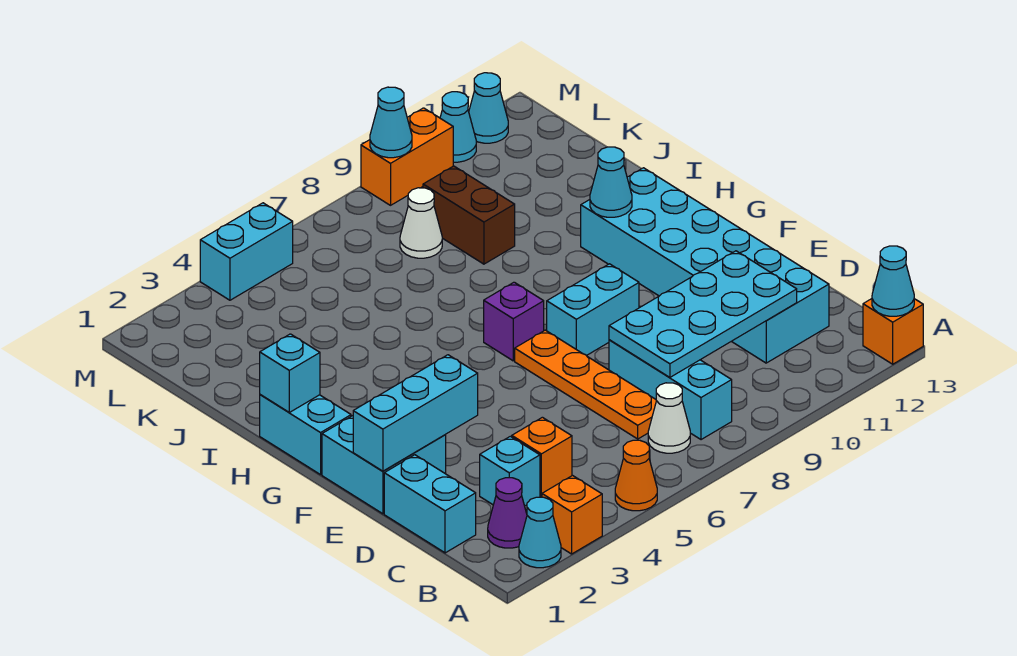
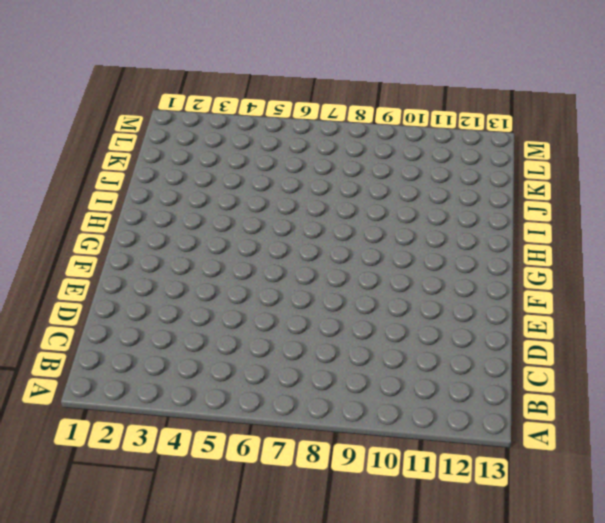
none -> cyan cone A2 level 1
none -> orange brick A3 level 1
none -> orange cone A5 level 1

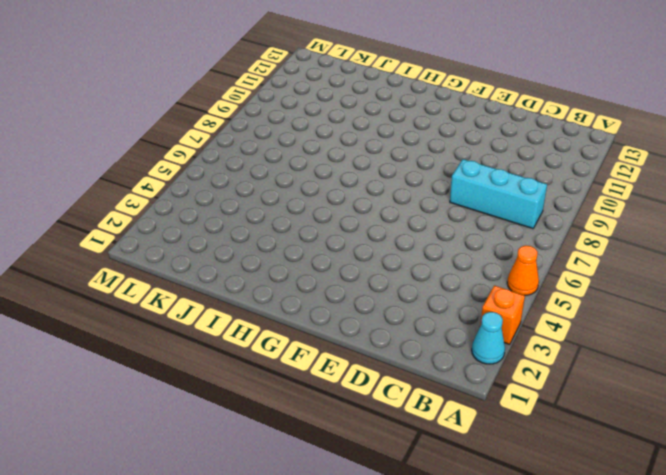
none -> orange brick A13 level 1
none -> purple cone B2 level 1
none -> white cone B7 level 1

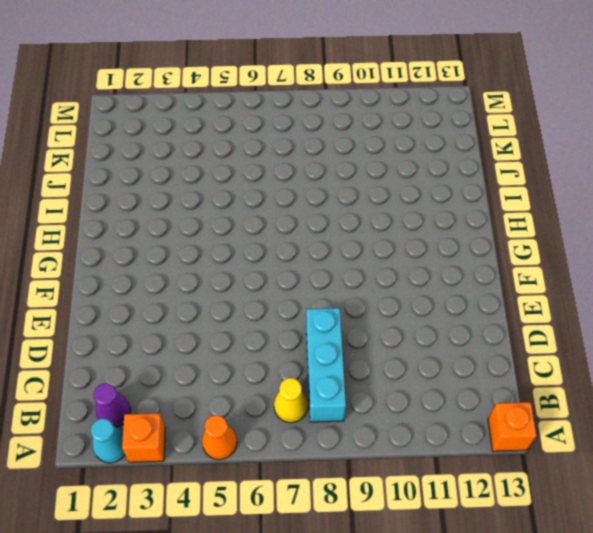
yellow cone B7 level 1 -> white cone B7 level 1
none -> cyan brick C1:D1 level 1
none -> cyan brick C3 level 1
none -> orange brick C4 level 1

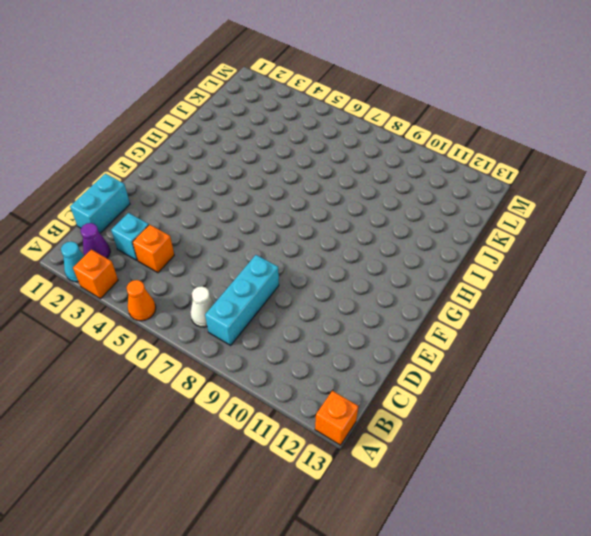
none -> orange plate C7:F7 level 1
none -> cyan brick C11:H12 level 1
none -> cyan brick E1:F2 level 1

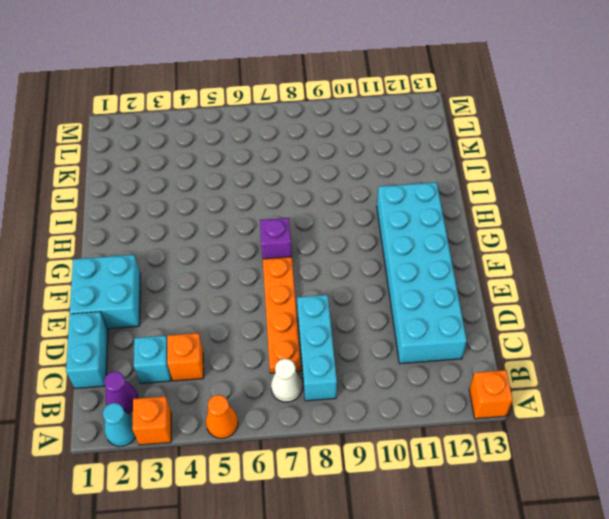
none -> cyan brick F8:F9 level 1
none -> cyan brick G1:H1 level 1
none -> brown brick J9:K9 level 1

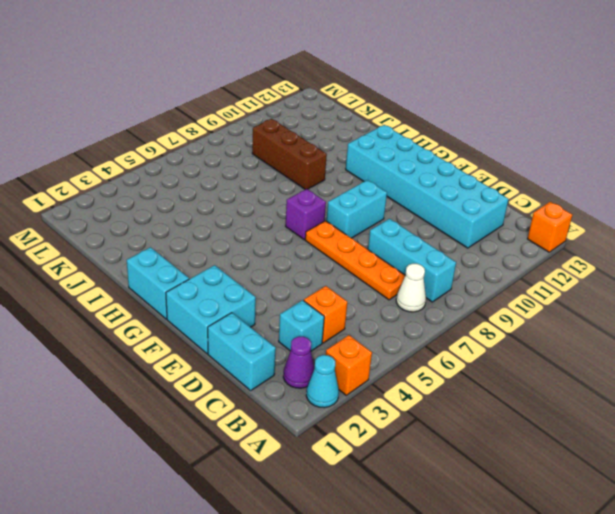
brown brick I9:K9 level 1 -> brown brick J9:K9 level 1
none -> orange cone A5 level 1
none -> white cone K8 level 1
none -> cyan brick M4:M5 level 1

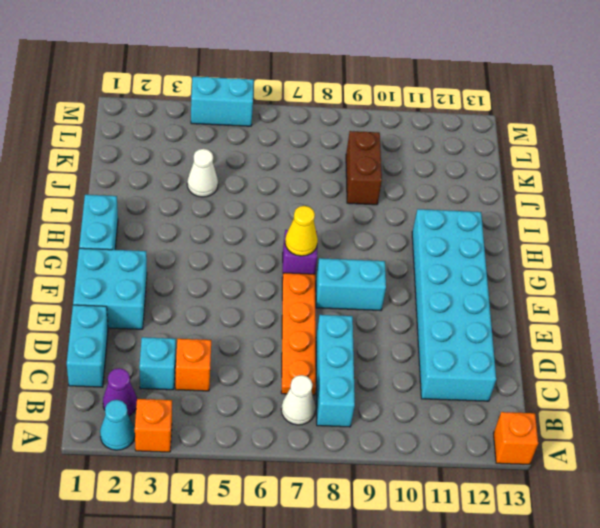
yellow cone G7 level 2 -> none
white cone J4 level 1 -> white cone K8 level 1
none -> orange cone A5 level 1
none -> orange brick M9:M10 level 1
none -> cyan cone M11 level 1

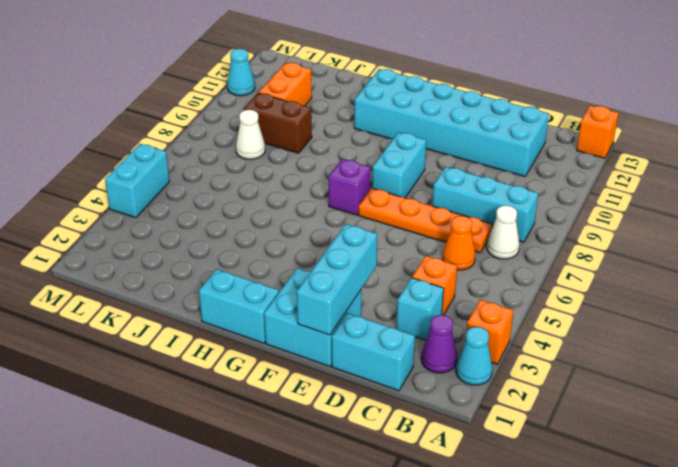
orange cone C6 level 1 -> orange cone A5 level 1
orange brick K10:K11 level 1 -> orange brick M9:M10 level 1
none -> cyan cone M12 level 1
none -> cyan cone A13 level 2
none -> cyan plate C8:D11 level 2

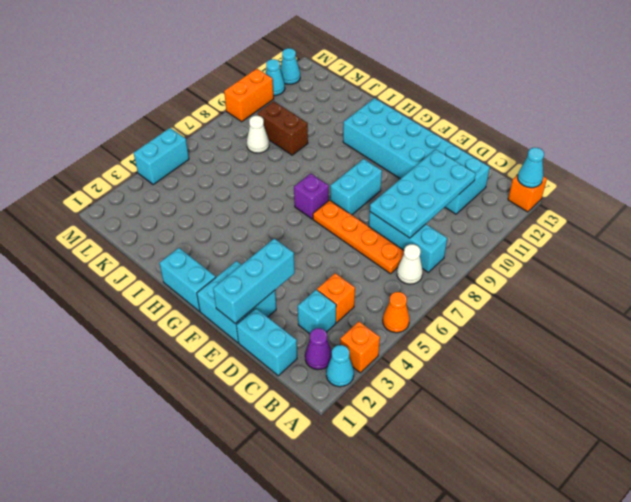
none -> cyan brick H1 level 2
none -> cyan cone H11 level 2
none -> cyan cone M9 level 2

